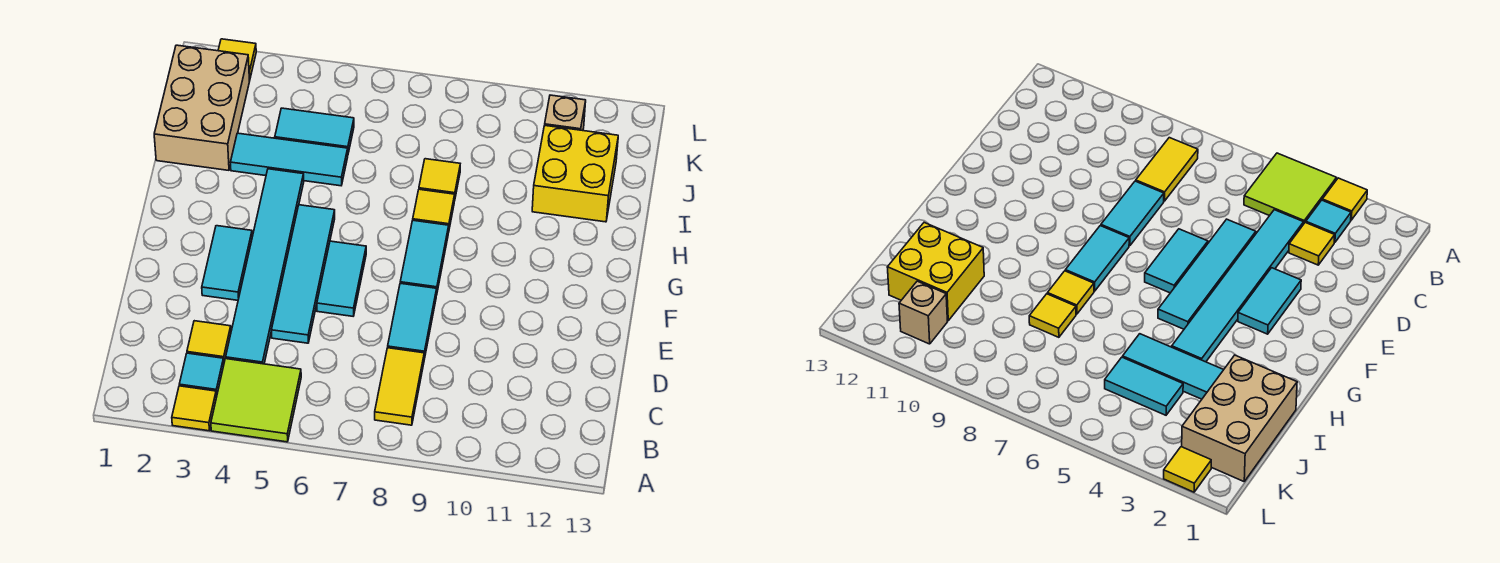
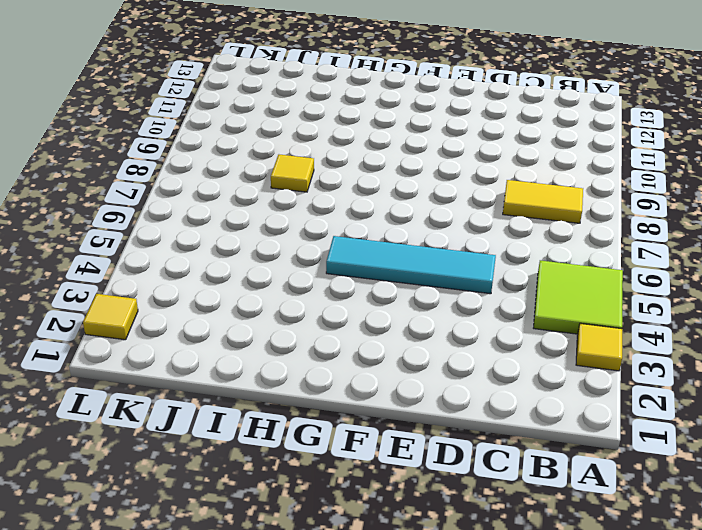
none -> cyan tile B3 level 1
none -> yellow tile C3 level 1
none -> cyan tile C4:H4 level 1

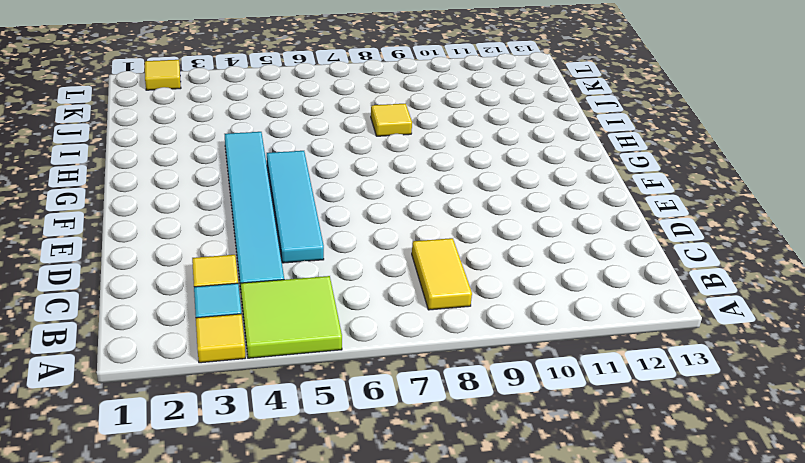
none -> cyan tile D8:E8 level 1
none -> cyan tile E3:F3 level 1
none -> cyan tile E6:F6 level 1

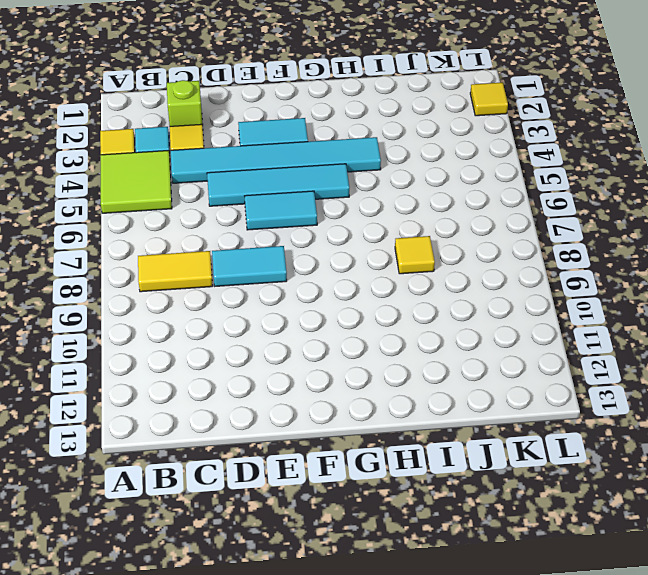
lime brick C2 level 1 -> none
none -> cyan tile F8:G8 level 1
none -> yellow tile H8 level 1
none -> tan brick I1:K2 level 1

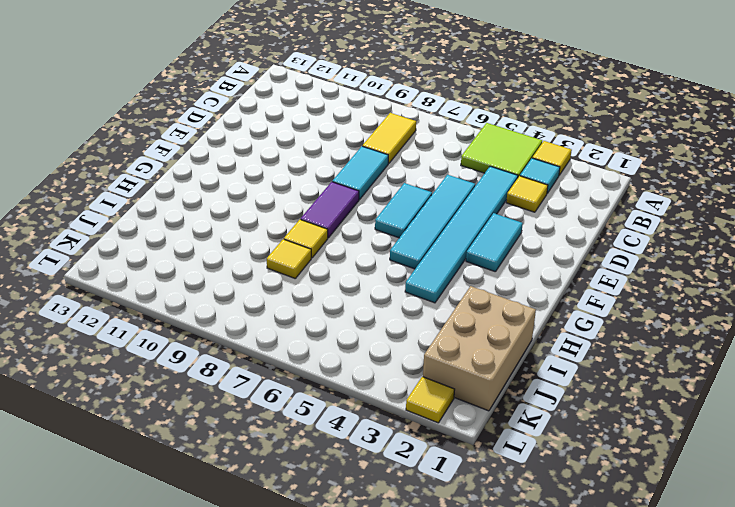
purple tile F8:G8 level 1 -> cyan tile F8:G8 level 1
none -> cyan tile I3:I5 level 1
none -> yellow brick I11:J12 level 1
none -> cyan tile J4:J5 level 1

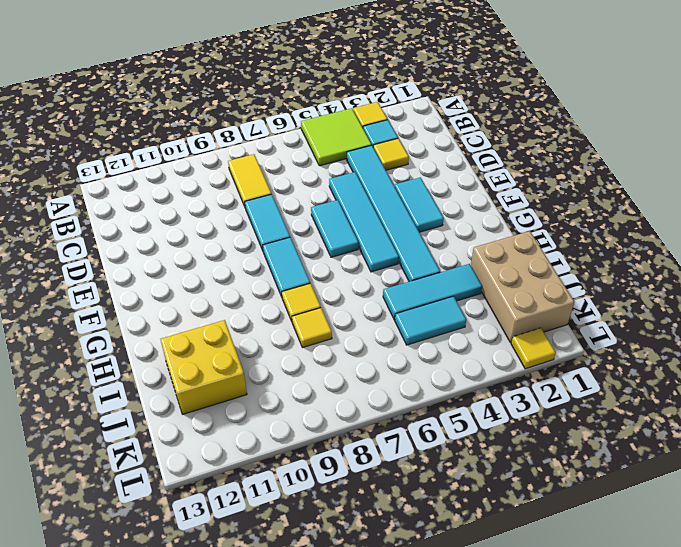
none -> tan brick K11 level 1

